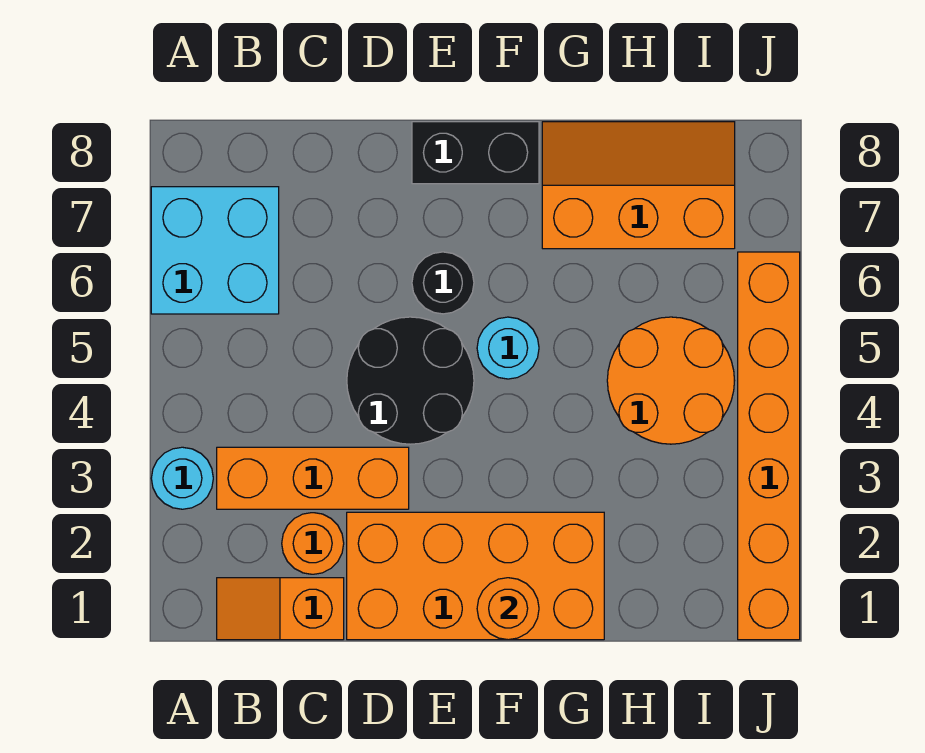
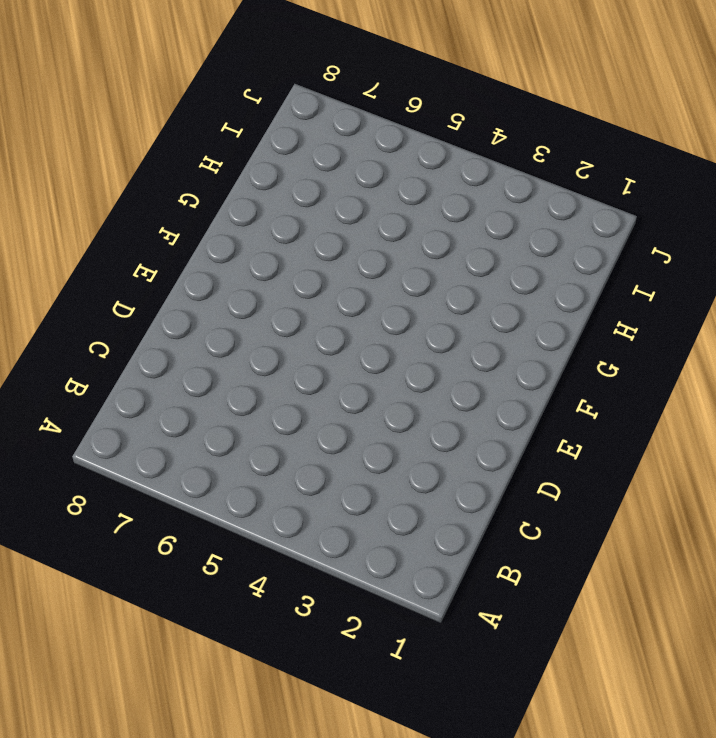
none -> cyan round brick A3 level 1
none -> cyan brick A6:B7 level 1
none -> orange slope B1:C1 level 1 top C

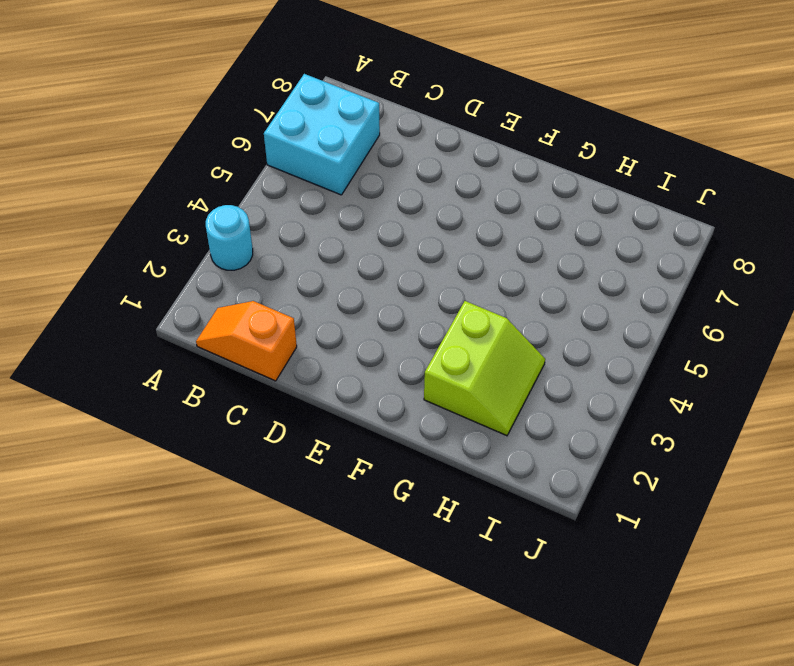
lime slope G2:H3 level 1 top G -> orange brick D1:G2 level 1
none -> orange brick B3:D3 level 1
none -> orange round brick C2 level 1
none -> black round brick D4:E5 level 1

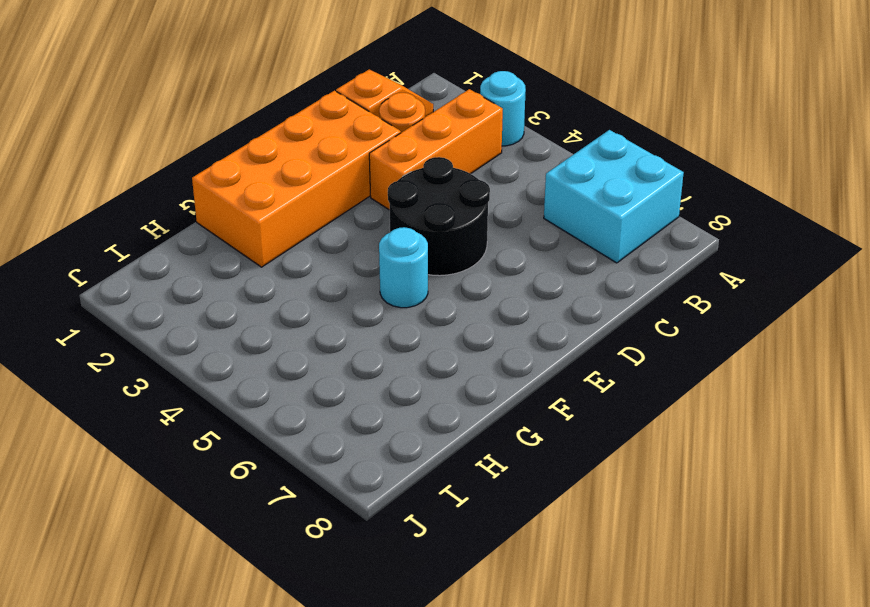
none -> black round brick E6 level 1
none -> black brick E8:F8 level 1
none -> orange slope G7:I8 level 1 top 7

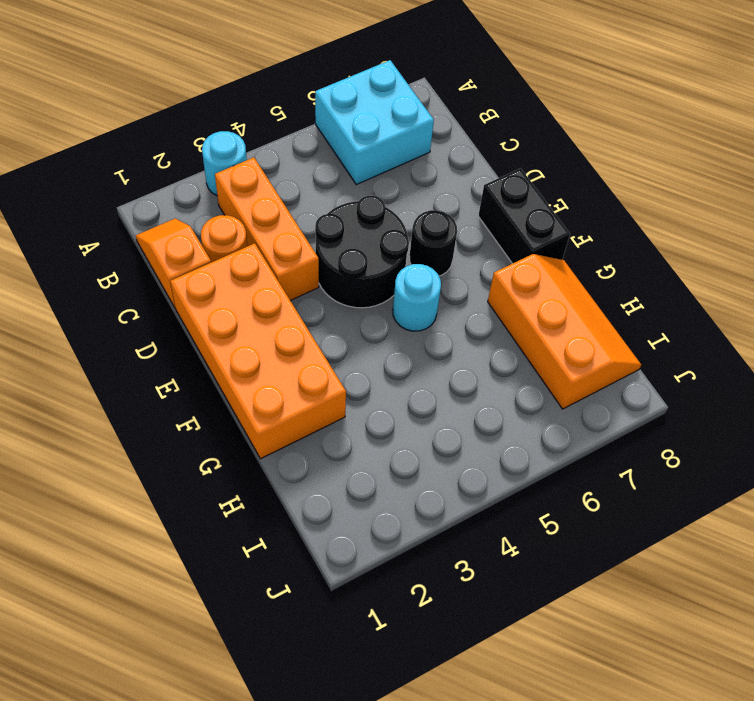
none -> orange round brick H4:I5 level 1
none -> orange brick J1:J6 level 1
none -> orange round brick F1 level 2

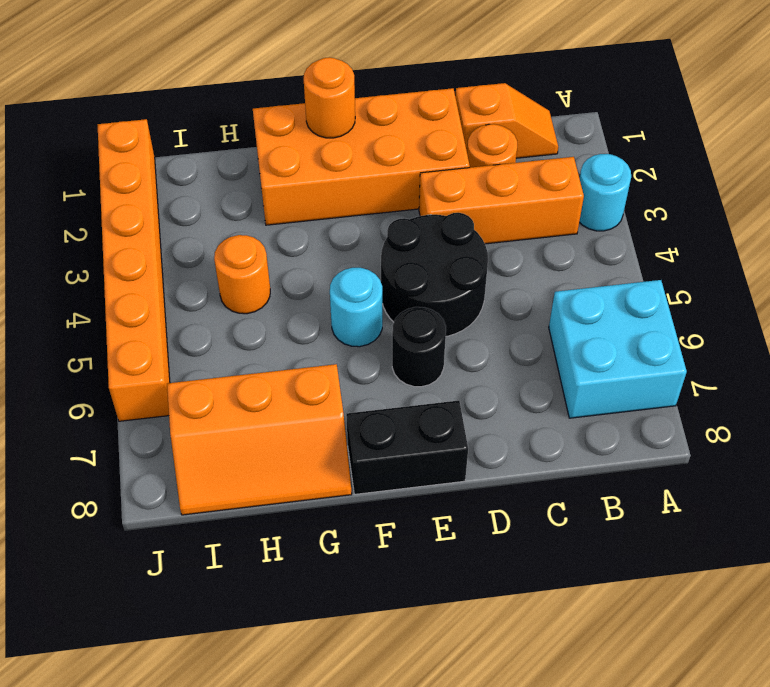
orange round brick H4 level 1 -> orange round brick H4:I5 level 1

